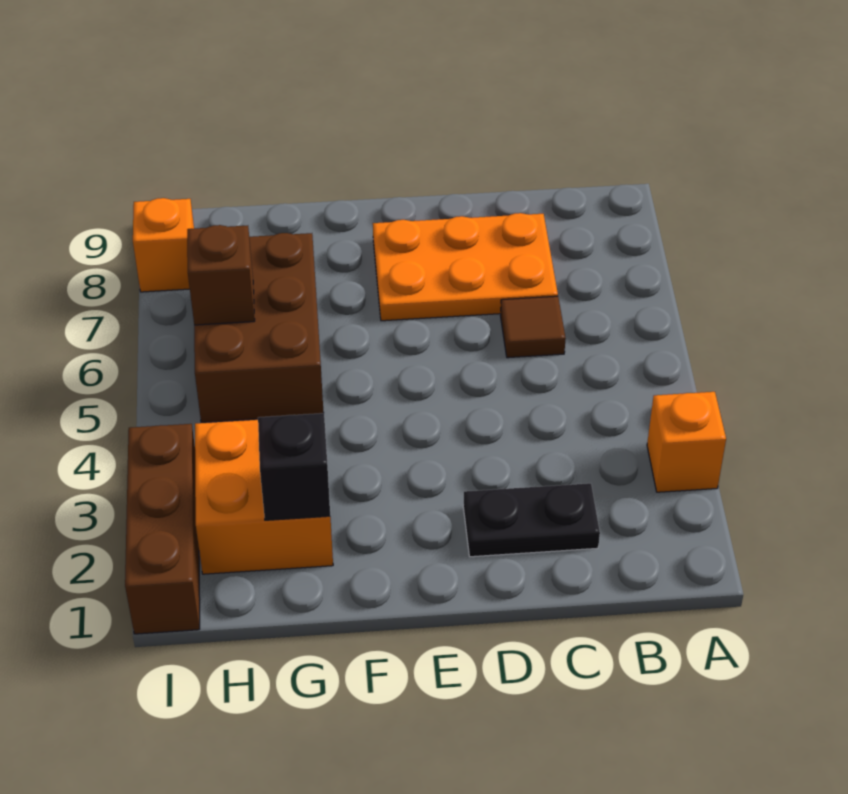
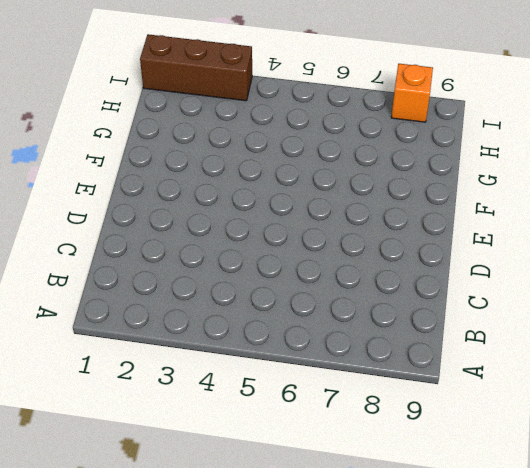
none -> orange brick A3 level 1
none -> black plate C2:D2 level 1

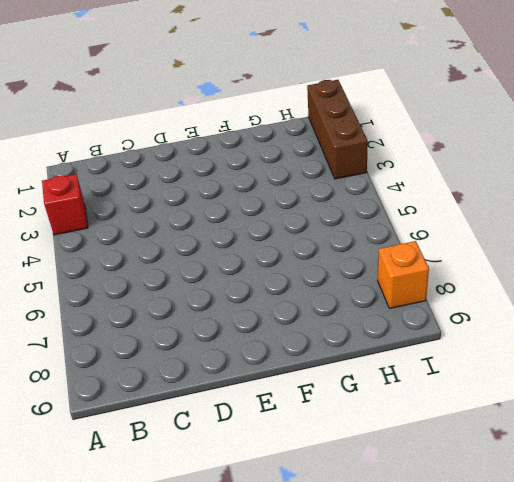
red brick A3 level 1 -> orange brick A3 level 1
none -> black plate C2:D2 level 1
none -> brown tile C6 level 1

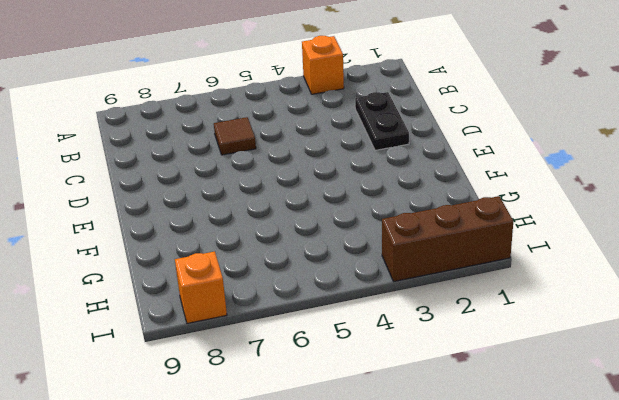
none -> orange plate C7:E8 level 1
none -> orange brick G2:H3 level 1

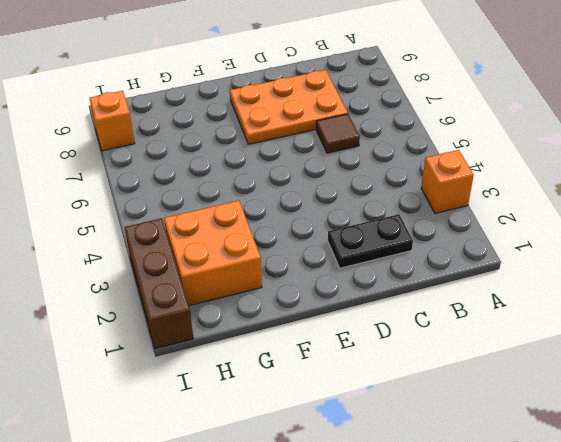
none -> brown brick G5:H7 level 1
none -> black brick G2 level 2

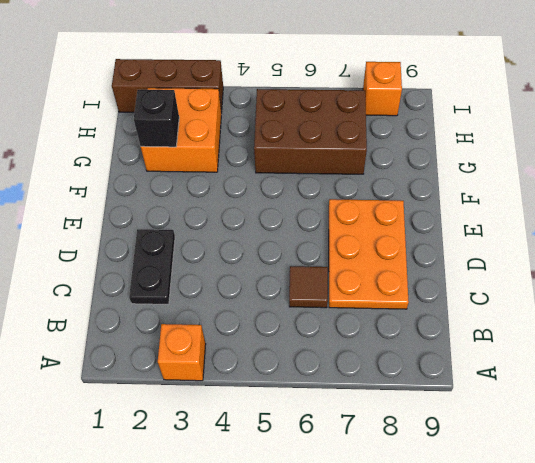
none -> brown brick H6 level 2

